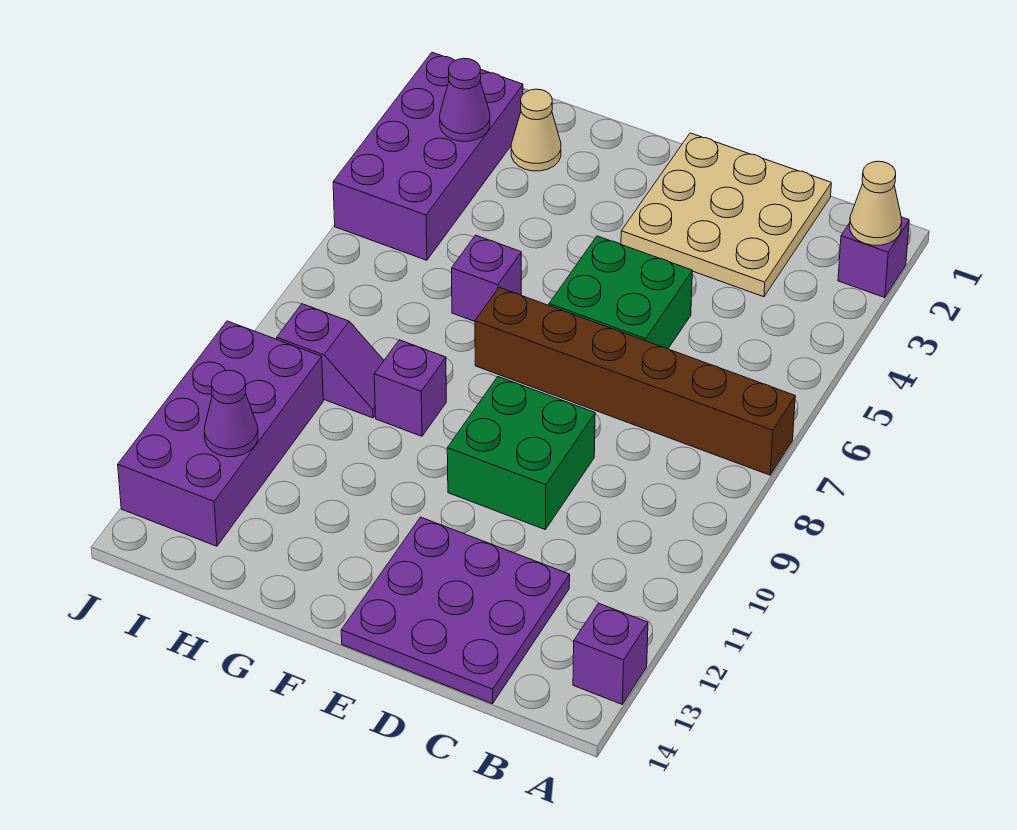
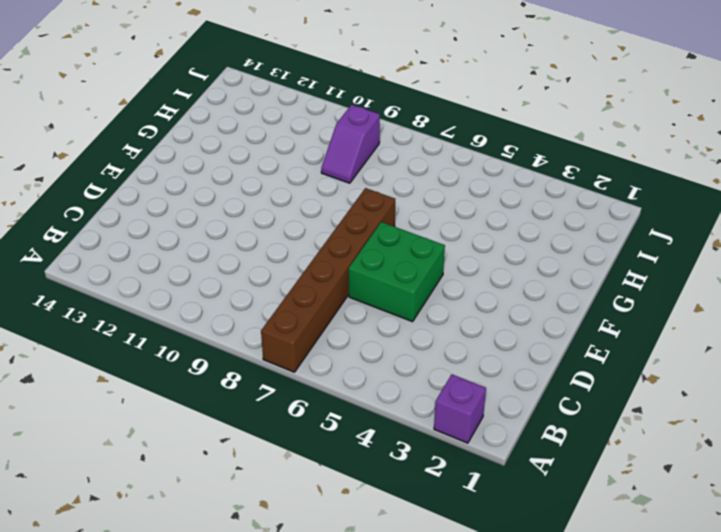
none -> purple brick A13 level 1
none -> tan plate C1:E3 level 1
none -> purple plate C12:E14 level 1

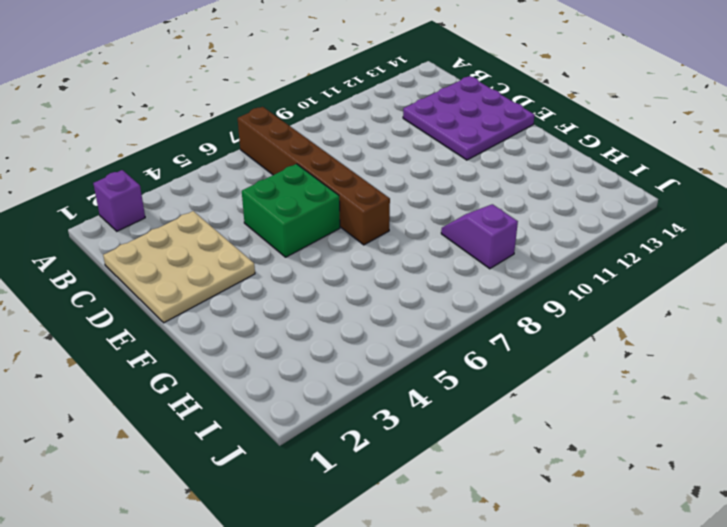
none -> purple brick A13 level 1
none -> green brick D9:E10 level 1
none -> purple brick G6 level 1

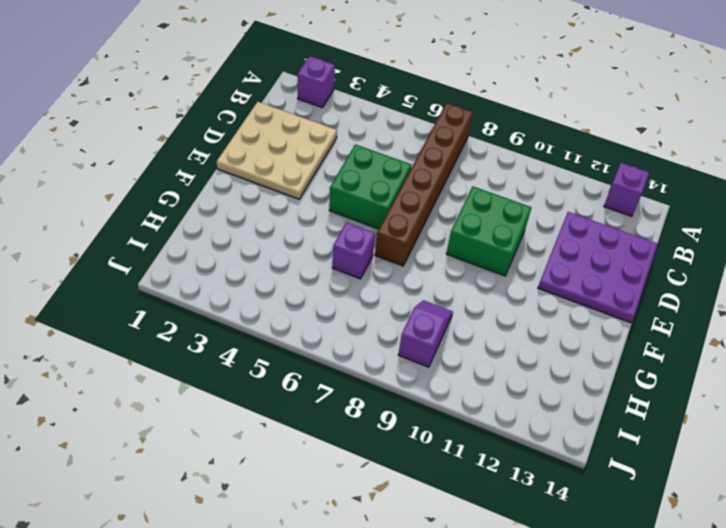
none -> purple brick G9 level 1
none -> tan cone H2 level 1
none -> purple brick I2:J5 level 1

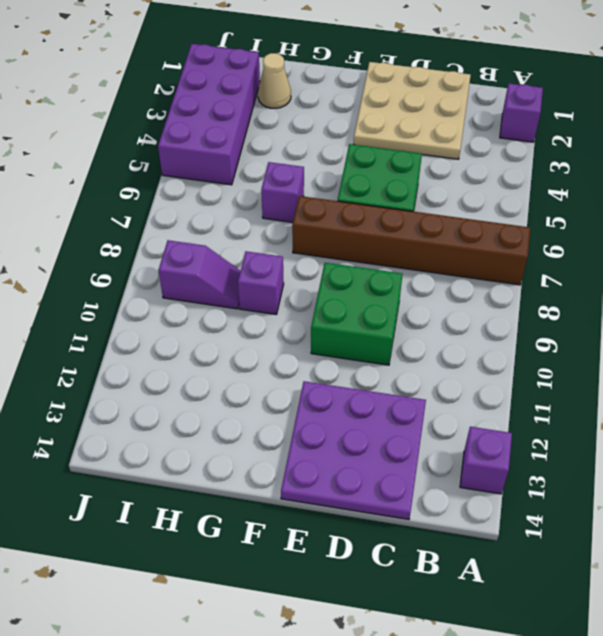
none -> purple brick I10:J13 level 1
none -> tan cone A2 level 2
none -> purple cone I3 level 2

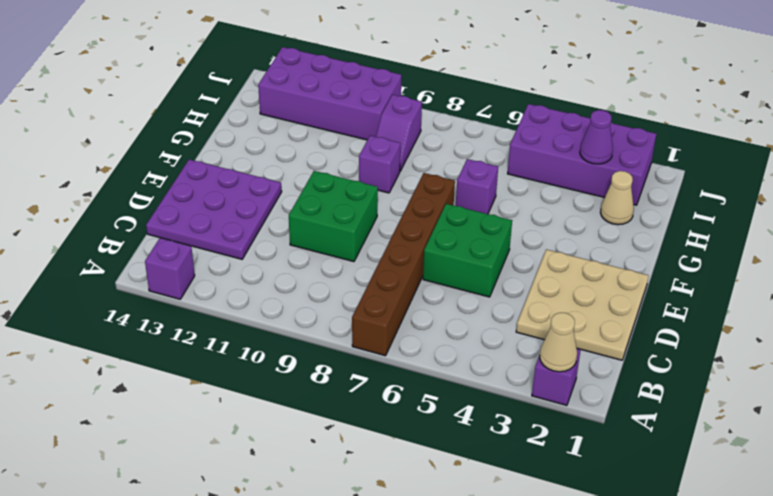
none -> purple cone I12 level 2

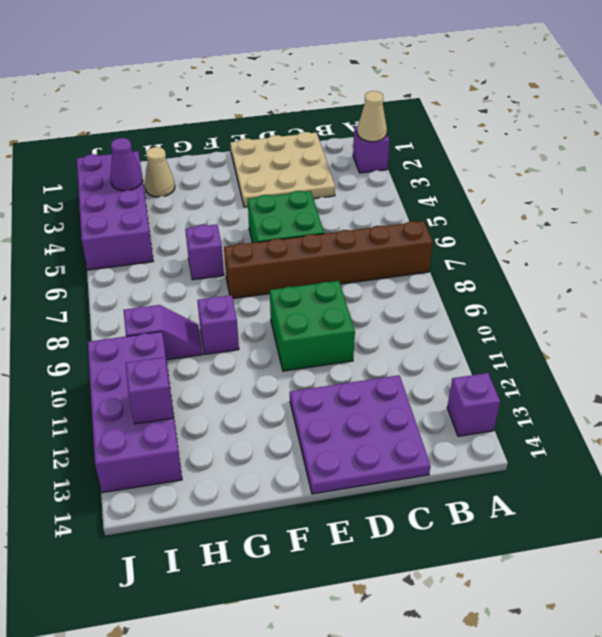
purple brick I12 level 2 -> purple cone I12 level 2

